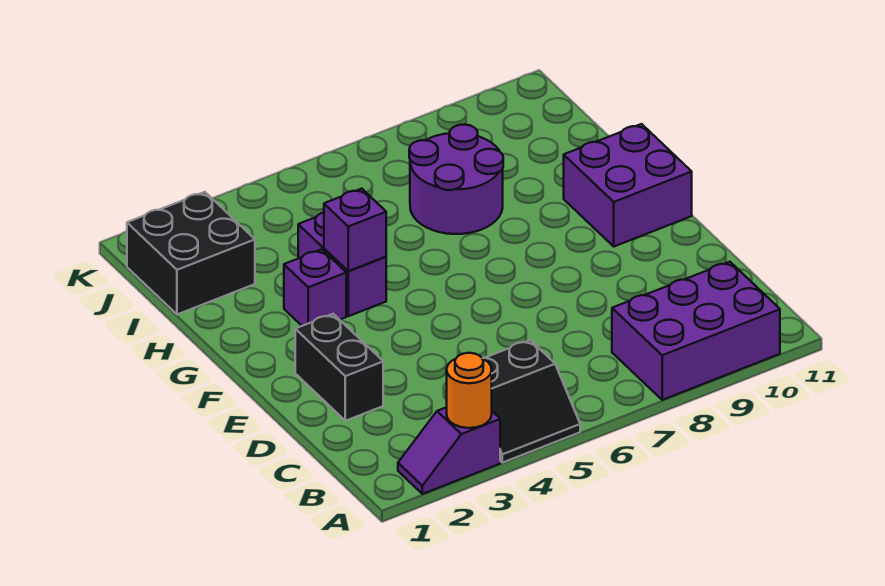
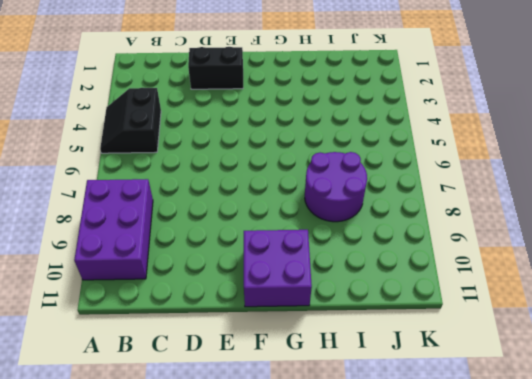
none -> purple slope A2:A3 level 1 top 3
none -> purple brick G3 level 1

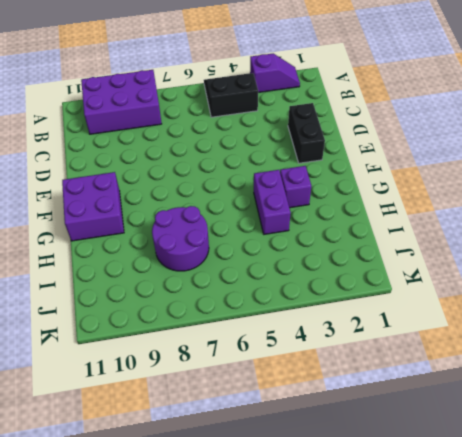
none -> black brick I1:J2 level 1
none -> orange round brick A3 level 2

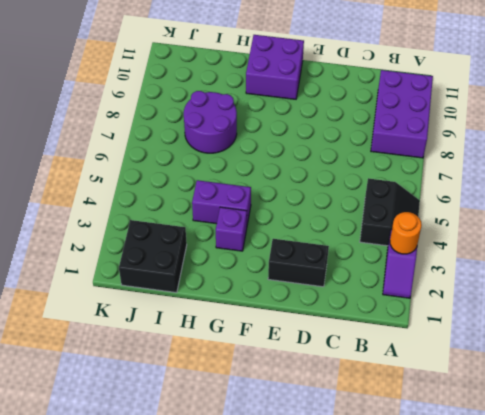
none -> purple brick G4 level 2

